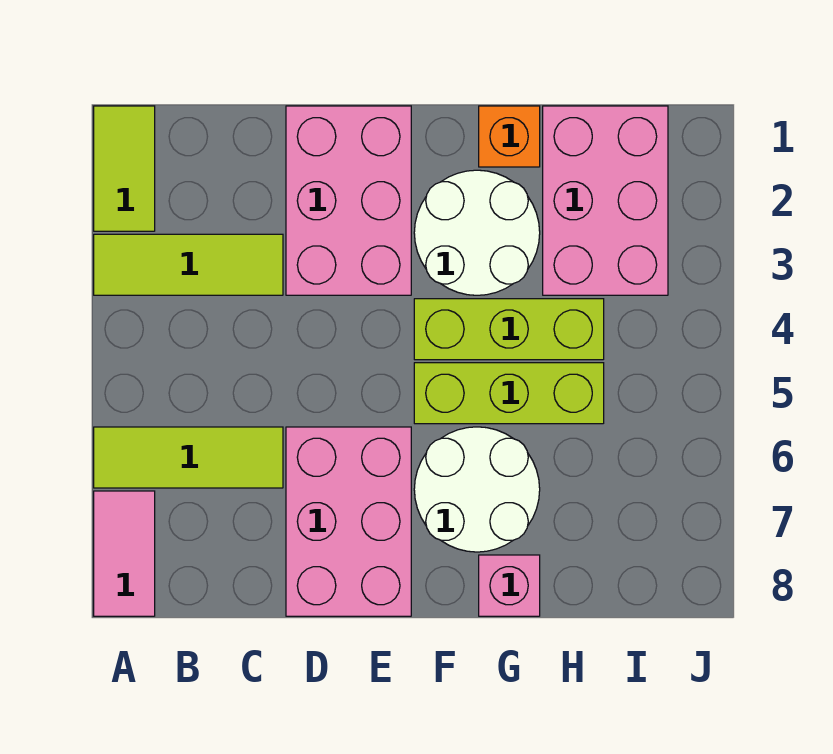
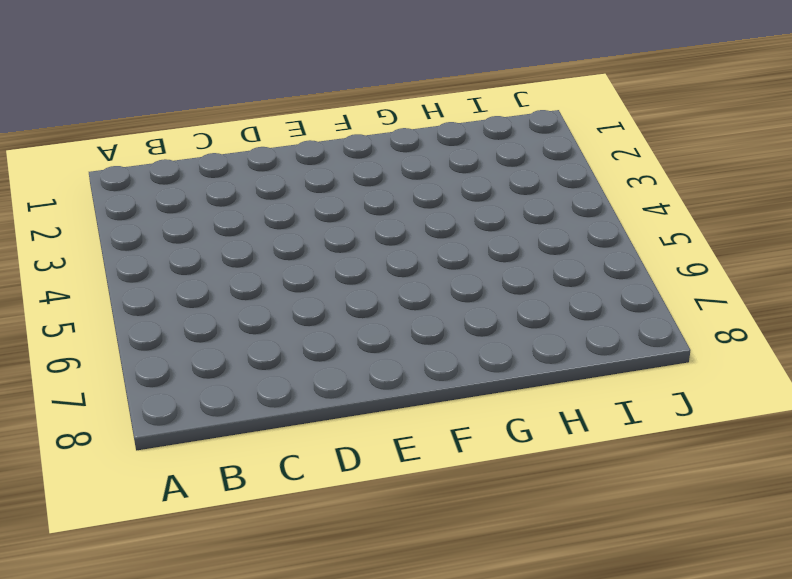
none -> lime tile A1:A2 level 1
none -> lime tile A3:C3 level 1
none -> lime tile A6:C6 level 1

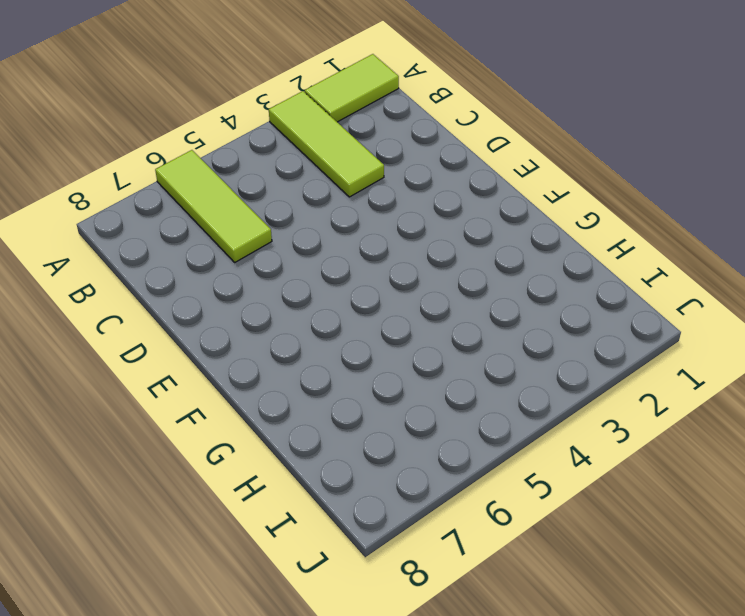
none -> pink tile A7:A8 level 1
none -> pink brick D1:E3 level 1
none -> pink brick D6:E8 level 1

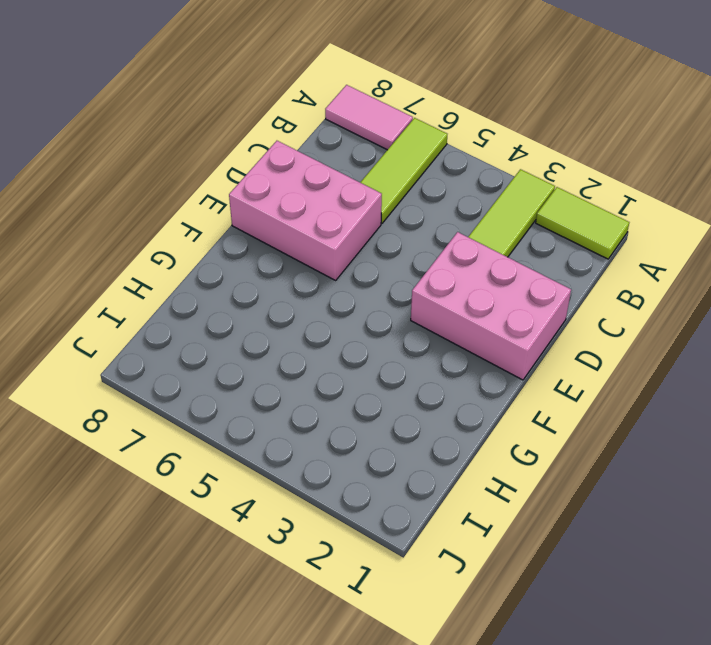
none -> white round brick F2:G3 level 1
none -> lime brick F4:H4 level 1
none -> lime brick F5:H5 level 1

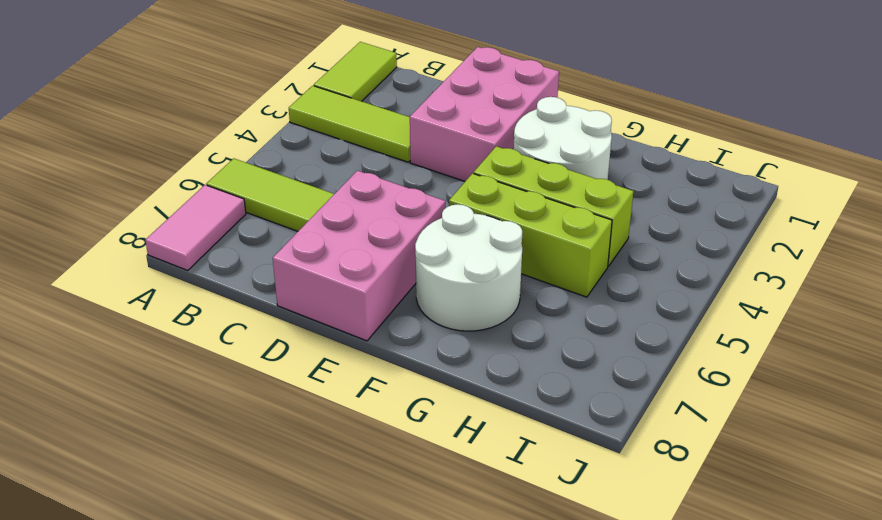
none -> orange brick G1 level 1
none -> pink brick G8 level 1
none -> pink brick H1:I3 level 1

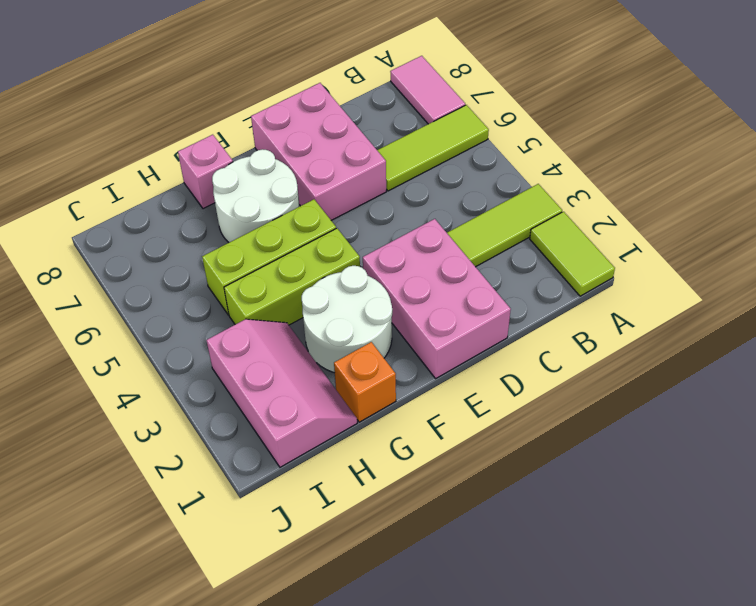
pink slope H1:I3 level 1 top I -> pink brick H1:I3 level 1

